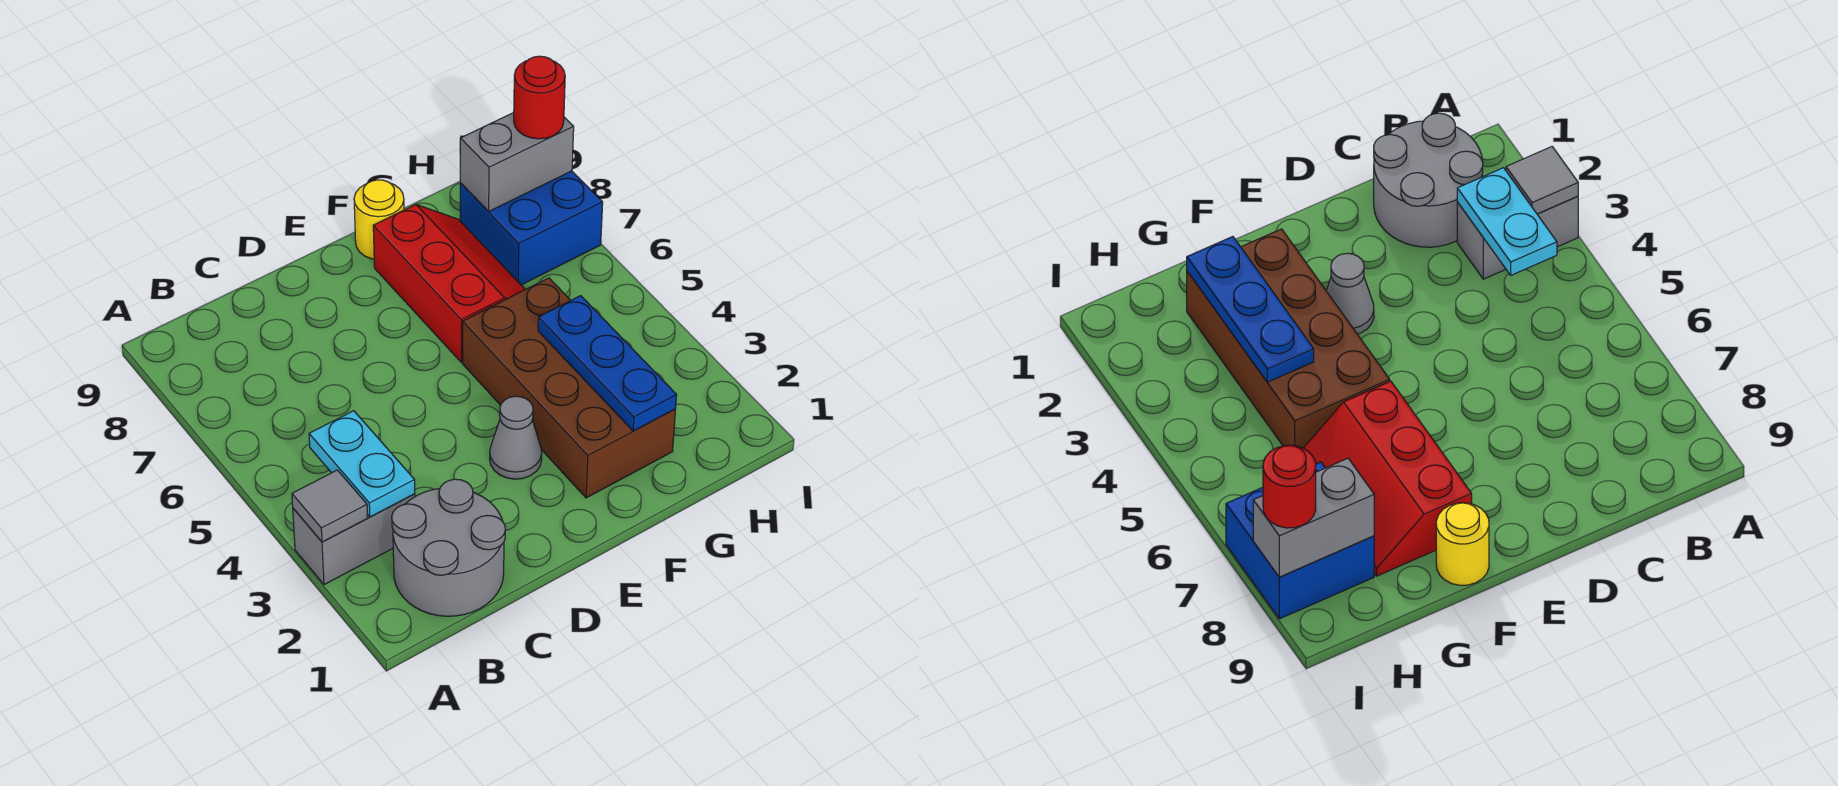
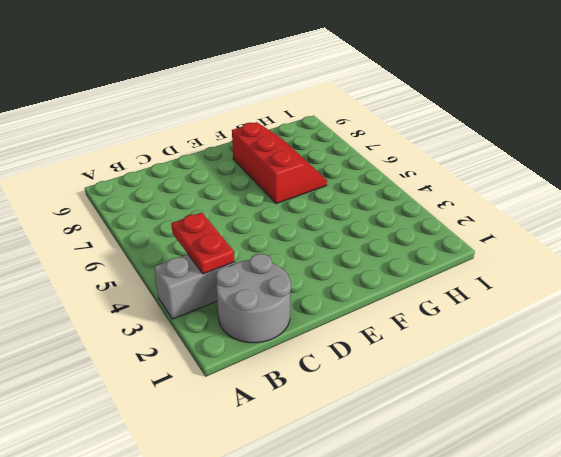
red plate B3:B4 level 2 -> cyan plate B3:B4 level 2
none -> grey cone E3 level 1
none -> brown brick F2:G5 level 1
none -> yellow round brick F9 level 1

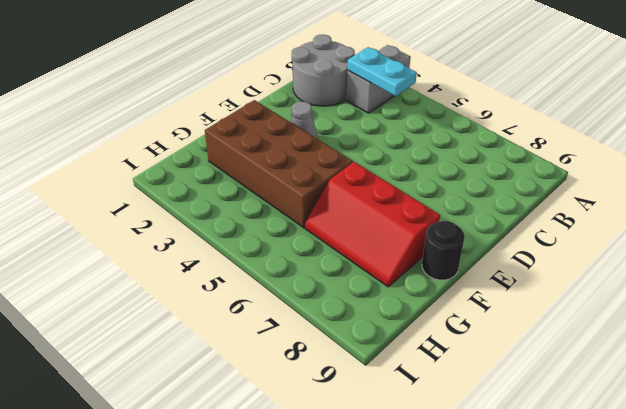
black round brick F9 level 1 -> yellow round brick F9 level 1
none -> blue brick H7:I8 level 1
none -> grey tile A3 level 2
none -> blue plate G2:G4 level 2

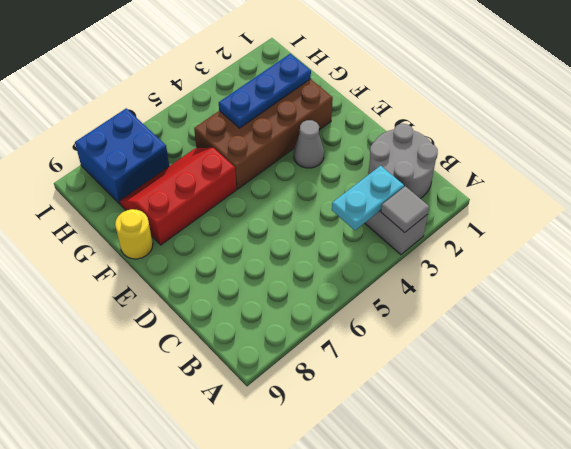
none -> grey brick H8:I8 level 2
none -> red round brick I8 level 3

